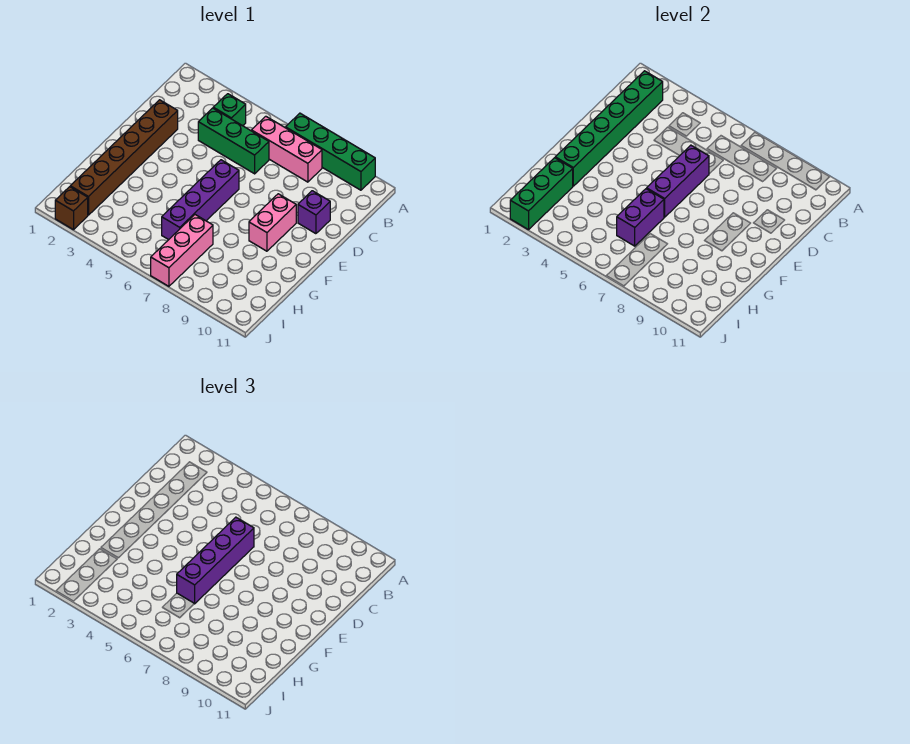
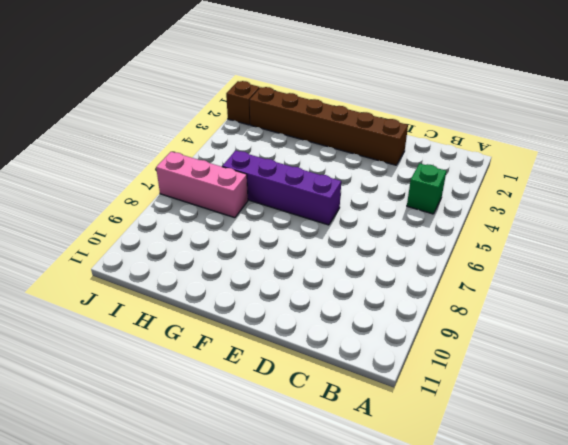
none -> green brick A7:A10 level 1
none -> pink brick B6:B8 level 1
none -> green brick C4:C6 level 1

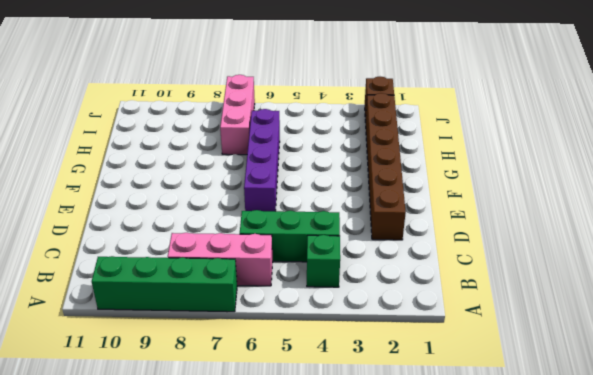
none -> purple brick D10 level 1
none -> pink brick E9:F9 level 1
none -> green brick B2:G2 level 2

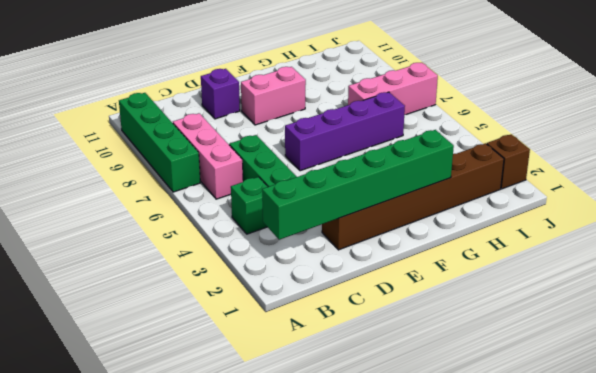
none -> purple brick D6:F6 level 2
none -> purple brick G6:H6 level 2
none -> green brick H2:J2 level 2

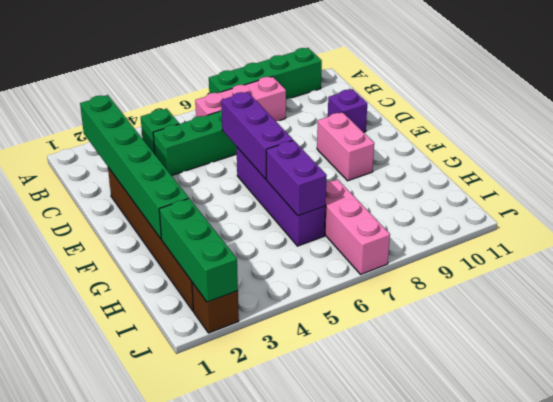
none -> purple brick D6:G6 level 3

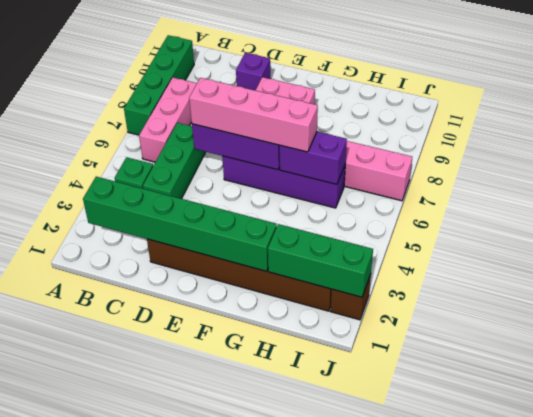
pink brick D6:G6 level 3 -> purple brick D6:G6 level 3

